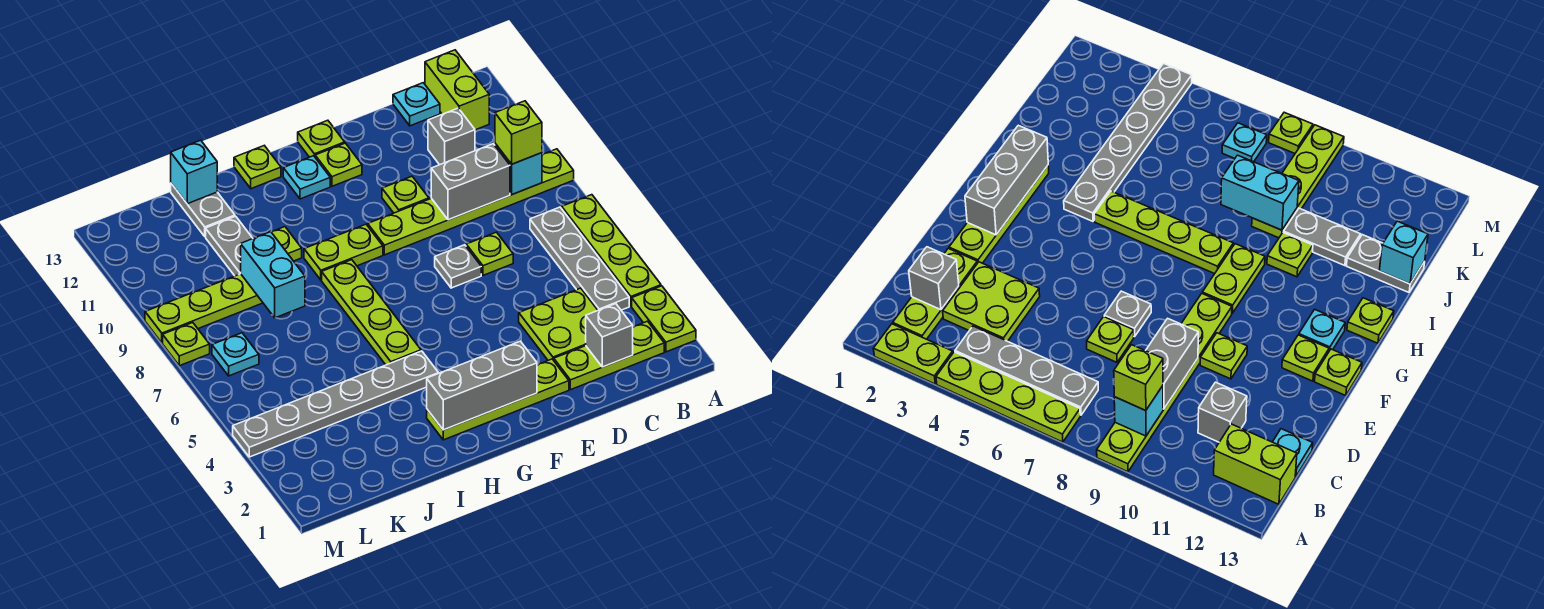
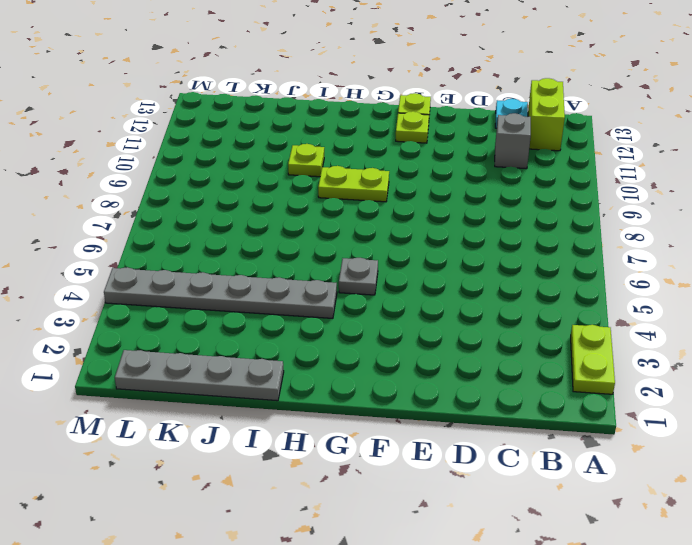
grey plate G5 level 1 -> grey plate E7 level 1
grey plate I1:L1 level 1 -> grey plate B4:B7 level 1
none -> lime plate A4:A7 level 1
none -> lime plate A9:F9 level 1
none -> lime plate B2:D2 level 1
none -> lime plate C3:D4 level 1

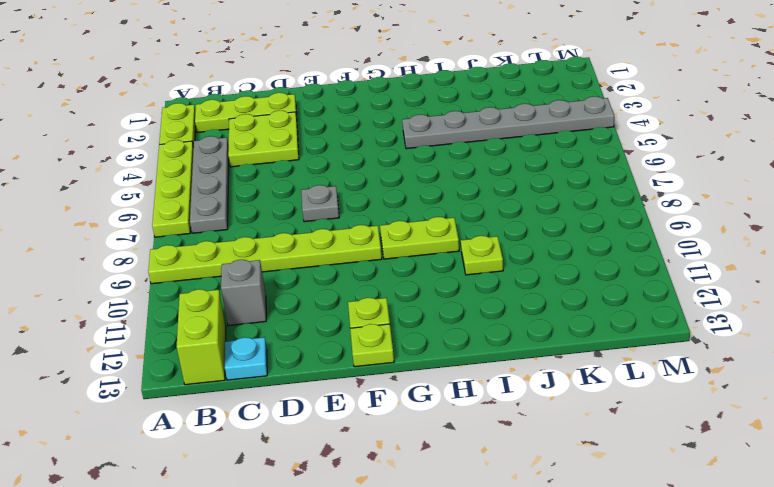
none -> lime plate D7 level 1
none -> lime plate E2:H2 level 1
none -> lime plate E10 level 1
none -> cyan plate G12 level 1

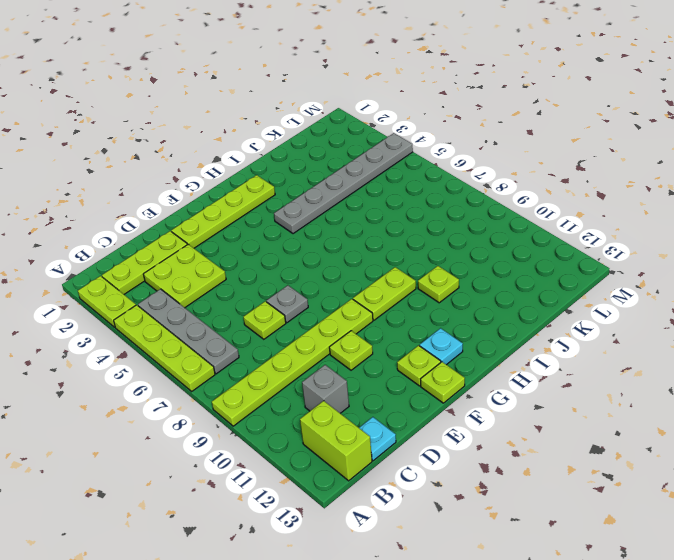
none -> lime plate H5:H8 level 1
none -> lime plate H13 level 1
none -> lime plate J9:M9 level 1
none -> grey plate J10:J11 level 1

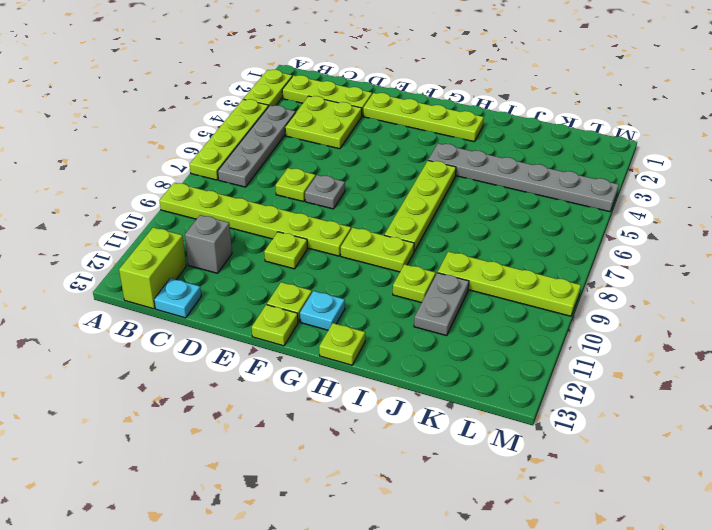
none -> grey plate J12:J13 level 1
none -> cyan plate L7 level 1
none -> lime plate M8 level 1
none -> cyan brick B9 level 2

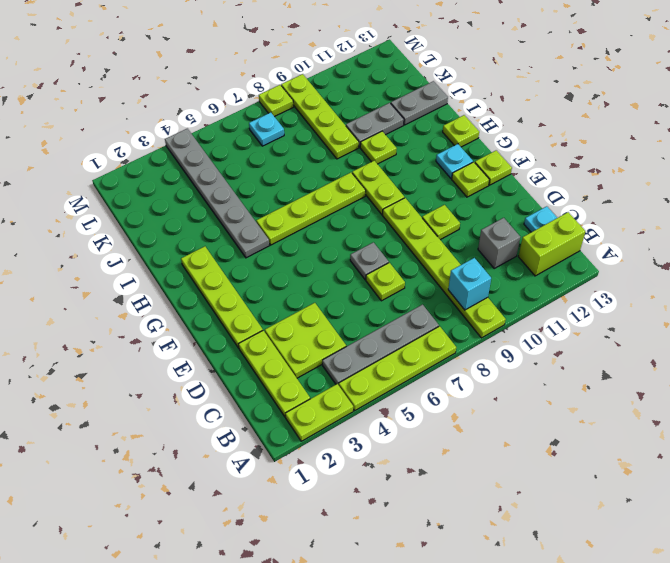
none -> grey brick C2 level 2
none -> grey brick C9:D9 level 2
none -> grey brick F2:H2 level 2
none -> cyan brick J8:J9 level 2

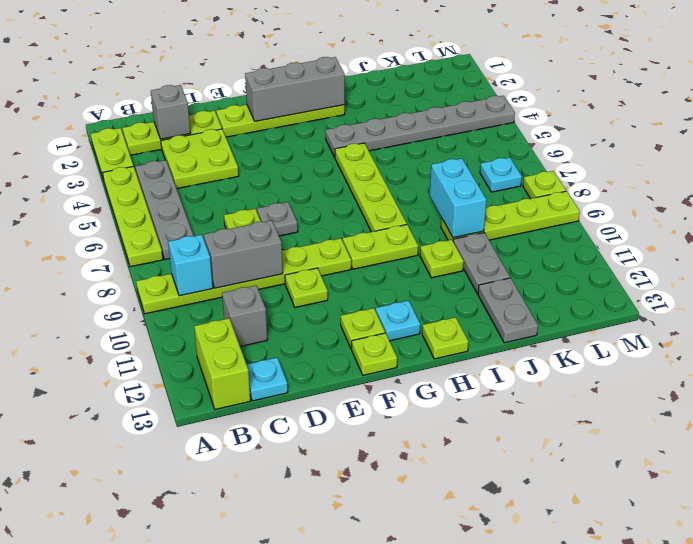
none -> cyan brick J13 level 2
none -> lime brick B9 level 3

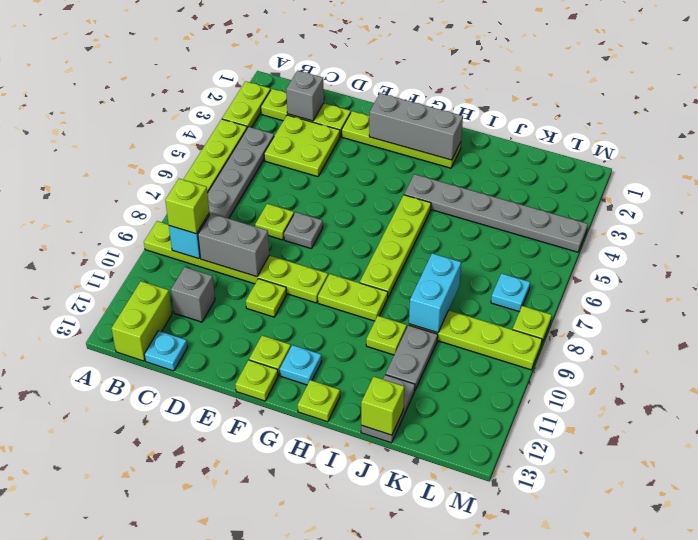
lime brick J13 level 2 -> cyan brick J13 level 2

